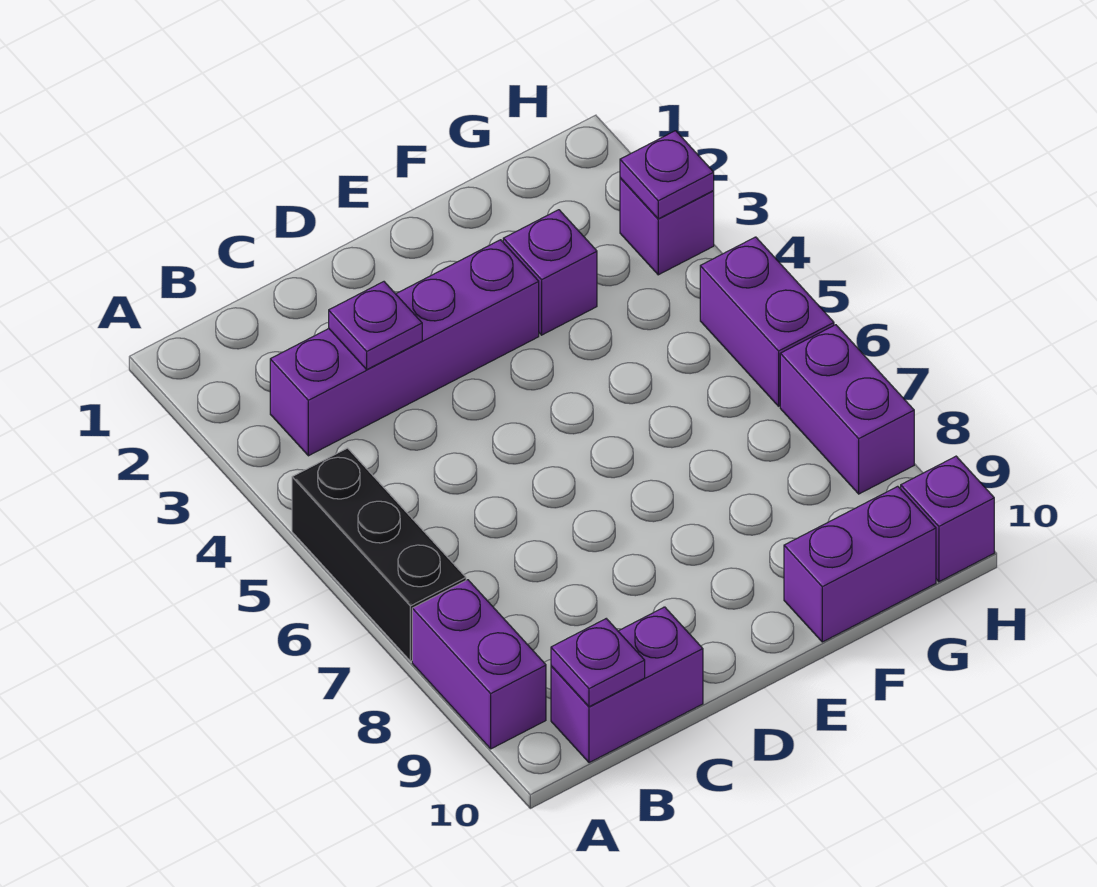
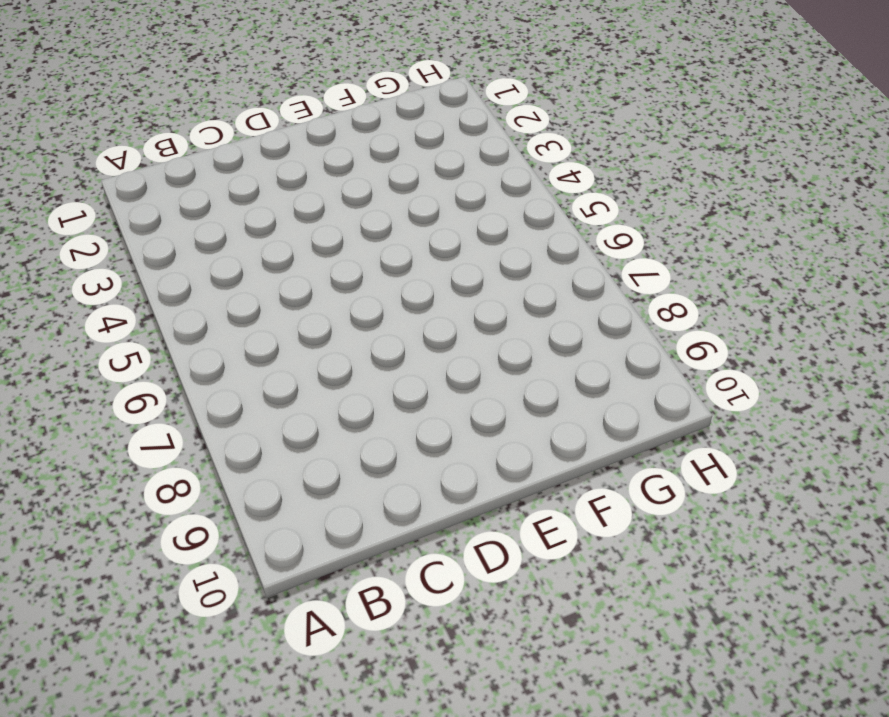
none -> black brick A5:A7 level 1
none -> purple brick A8:A9 level 1
none -> purple brick B3:E3 level 1

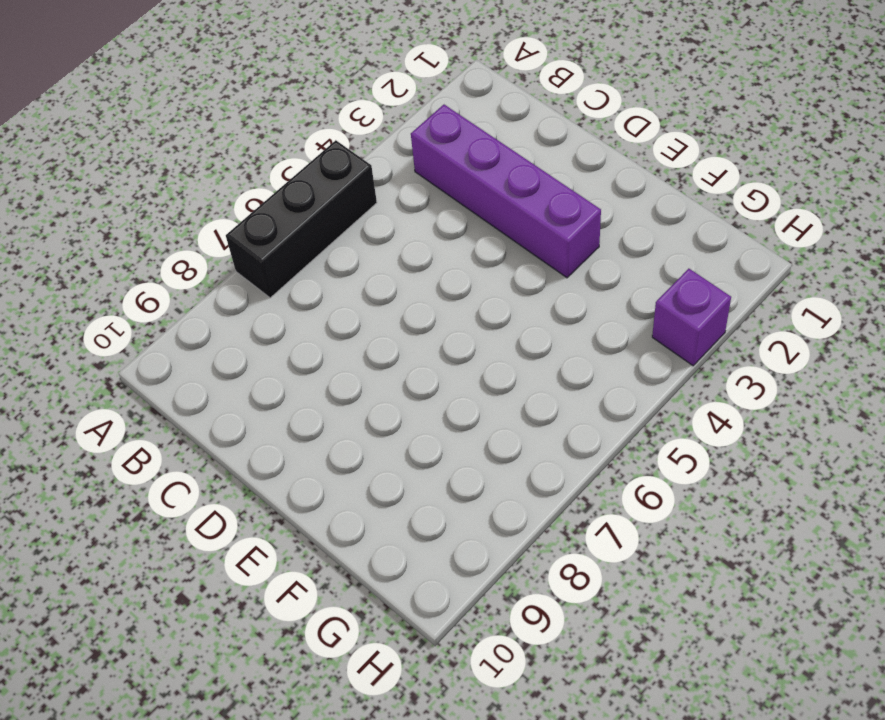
none -> purple brick A8:A9 level 1
none -> purple brick B10:C10 level 1
none -> purple brick F3 level 1

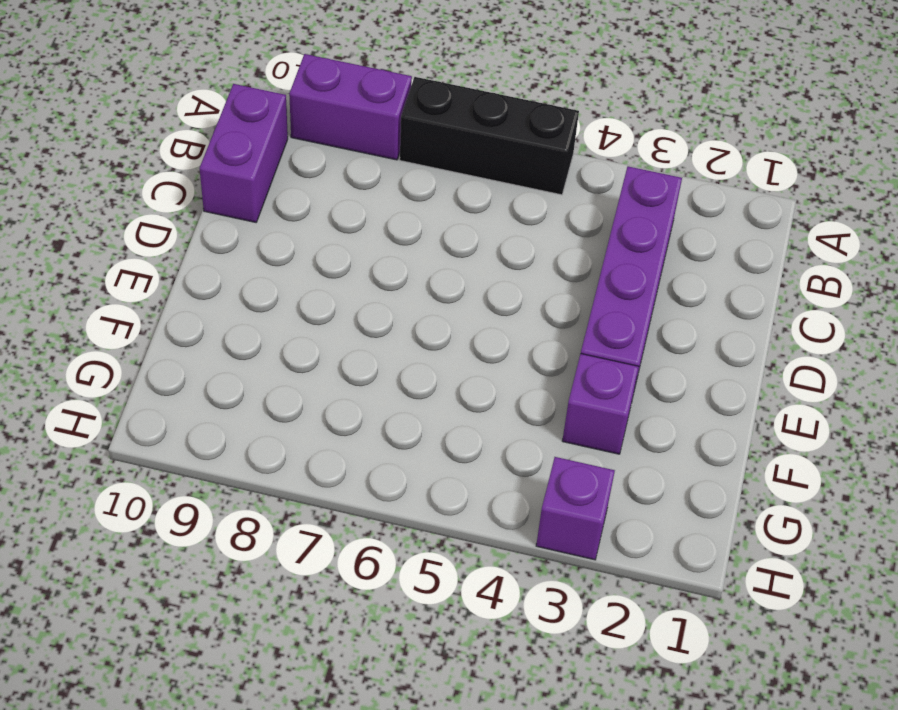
none -> purple brick F10:G10 level 1
none -> purple brick H5:H6 level 1
none -> purple brick H7:H8 level 1

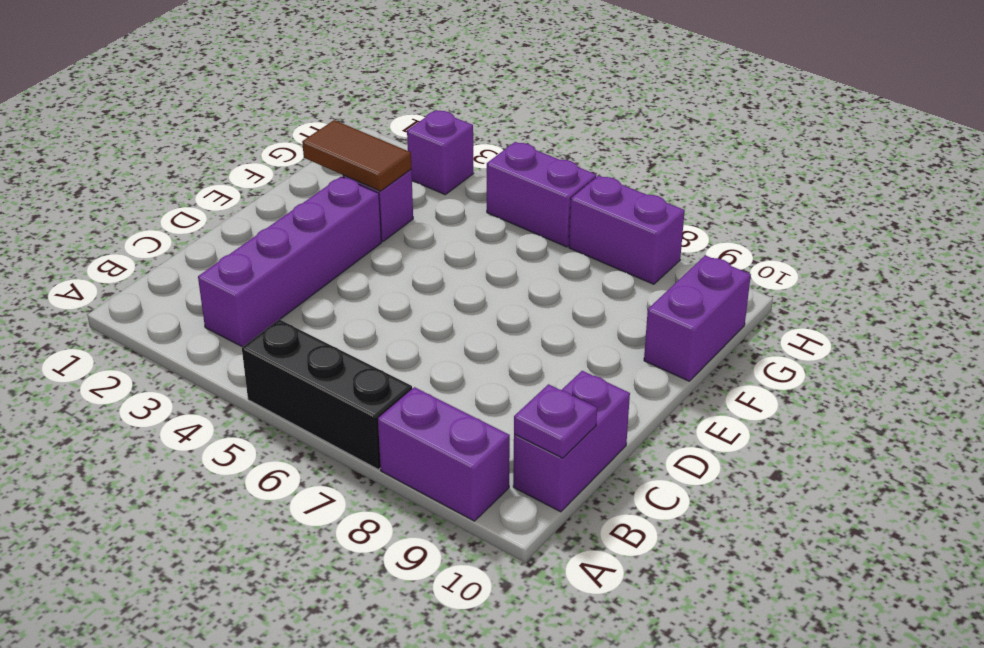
brown tile F2:F3 level 2 -> none
none -> purple brick H10 level 1
none -> purple plate C3 level 2
none -> purple plate H3 level 2

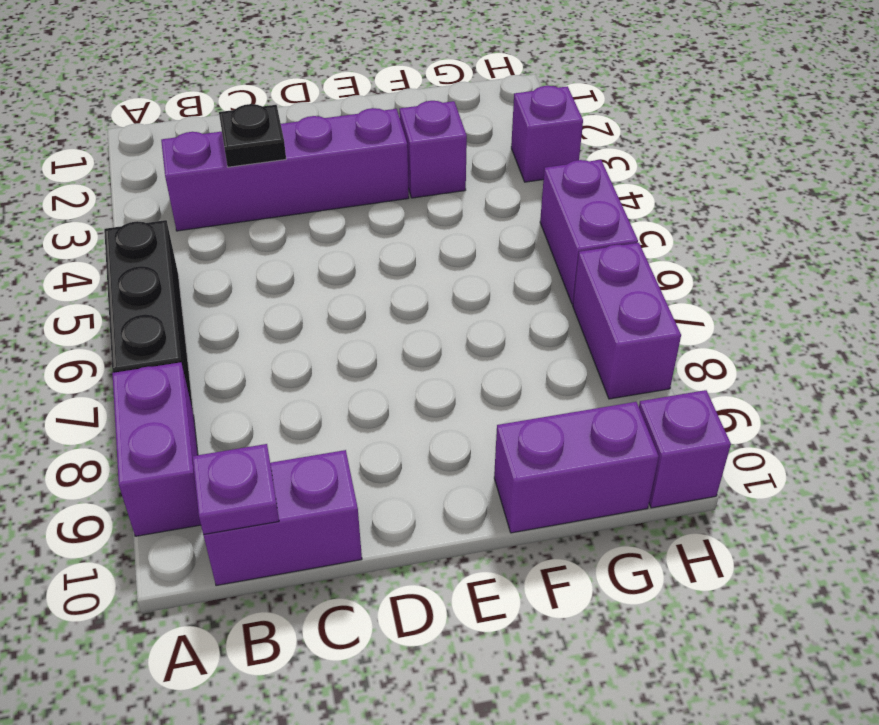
black plate C3 level 2 -> purple plate C3 level 2
none -> purple plate H3 level 2

